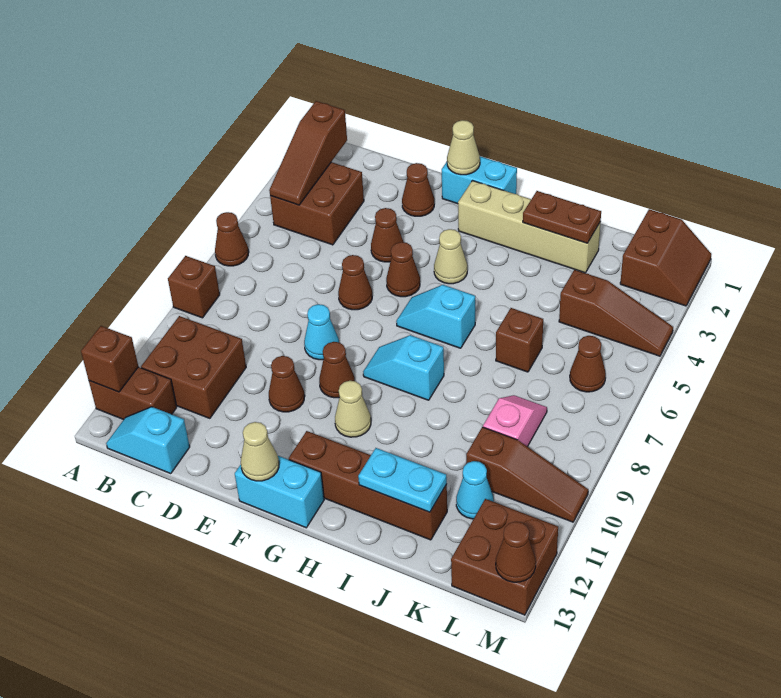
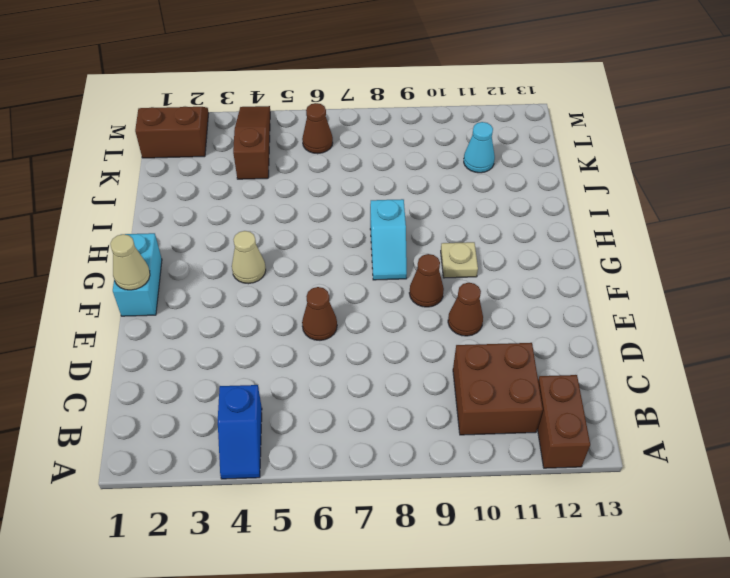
blue slope A4:B4 level 1 top B -> brown brick B3:C4 level 1
tan plate G10 level 1 -> tan cone G10 level 1
none -> brown cone A6 level 1
none -> brown brick A8 level 1
none -> cyan slope B13:C13 level 1 top C
none -> brown cone E2 level 1

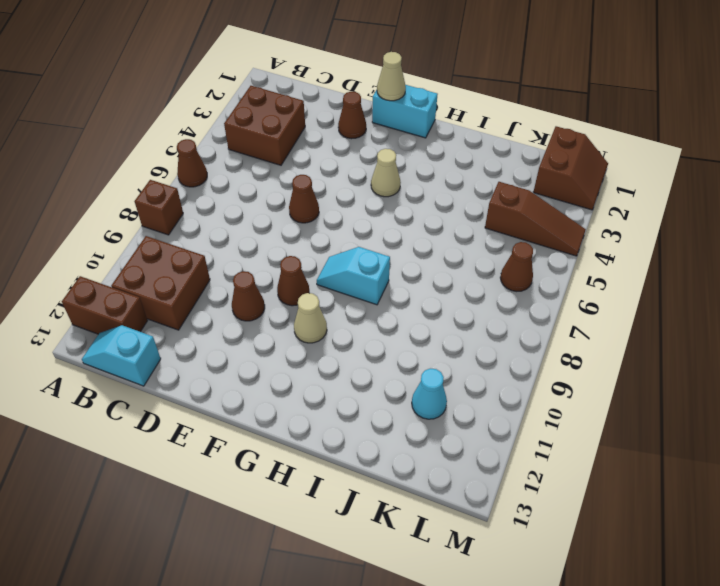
none -> brown cone E4 level 1
none -> cyan cone E8 level 1
none -> brown cone F5 level 1
none -> cyan brick F13:G13 level 1

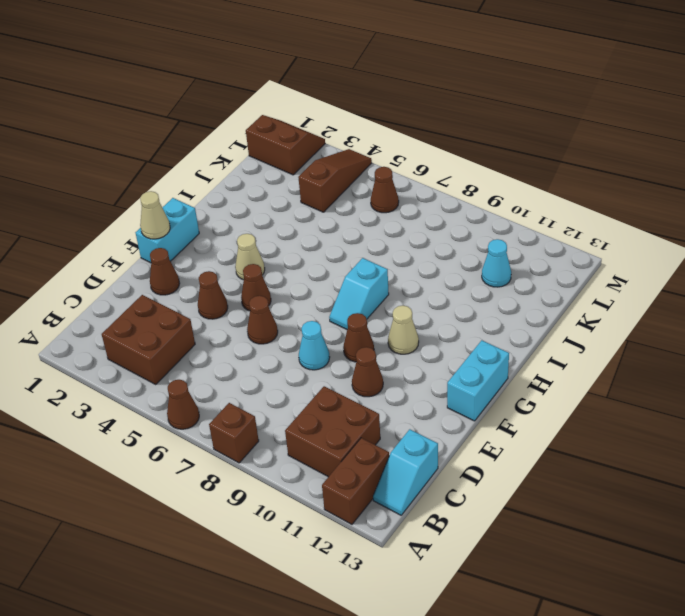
none -> tan brick G2:J2 level 1
none -> cyan slope G6:H6 level 1 top H
none -> brown brick G12:J12 level 1
none -> brown brick J6 level 1

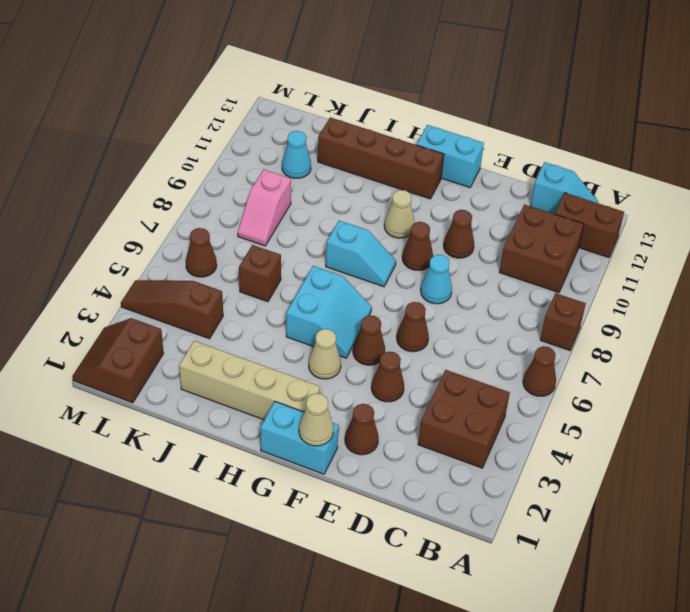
cyan slope G5:H6 level 1 top H -> cyan slope G6:H6 level 1 top H
none -> brown slope K10:M10 level 1 top K
none -> brown brick L12:M13 level 1
none -> brown brick A12 level 2
none -> brown slope B2:B4 level 2 top 2

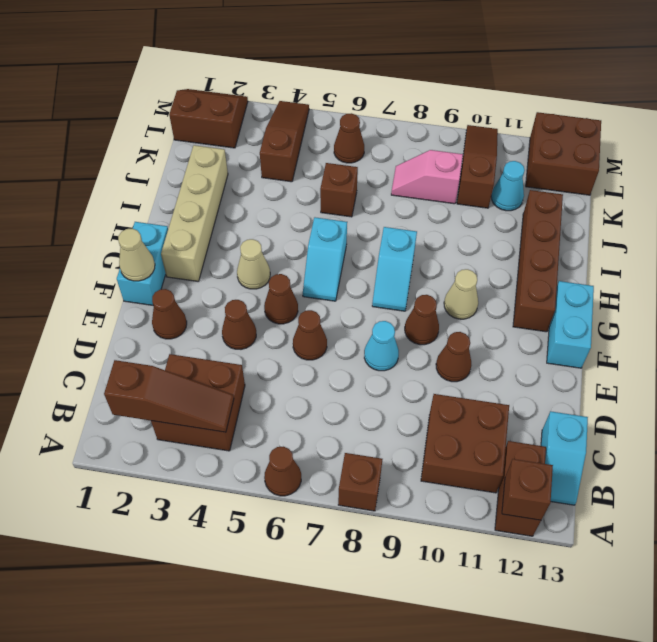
none -> tan cone F13 level 2
none -> brown plate I2:J2 level 2
none -> cyan plate I12:J12 level 2
none -> brown cone M13 level 2

